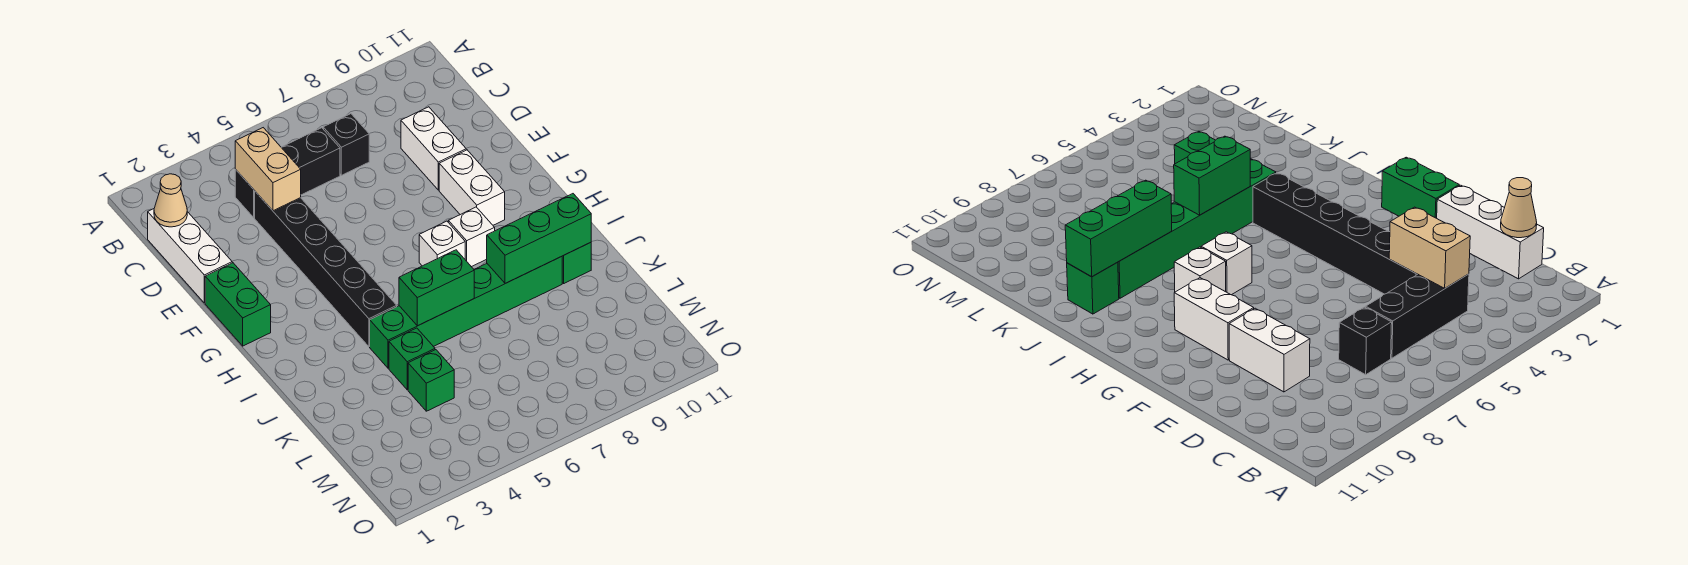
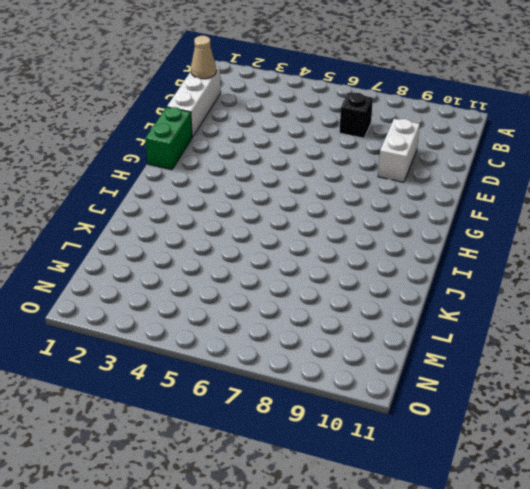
none -> black brick C4:C6 level 1
none -> black brick D4:I4 level 1
none -> white brick F9:G9 level 1

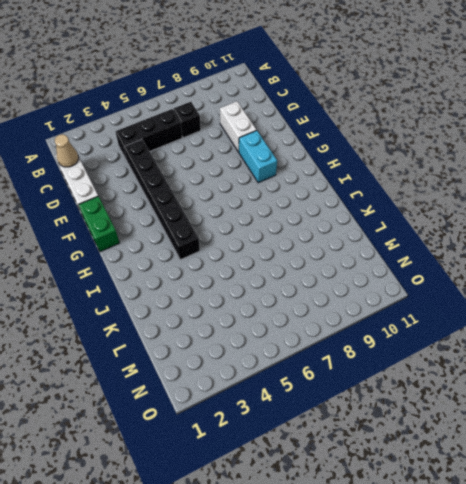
cyan brick F9:G9 level 1 -> white brick F9:G9 level 1
none -> white brick H7 level 1
none -> white brick H8 level 1
none -> green brick J4:J9 level 1

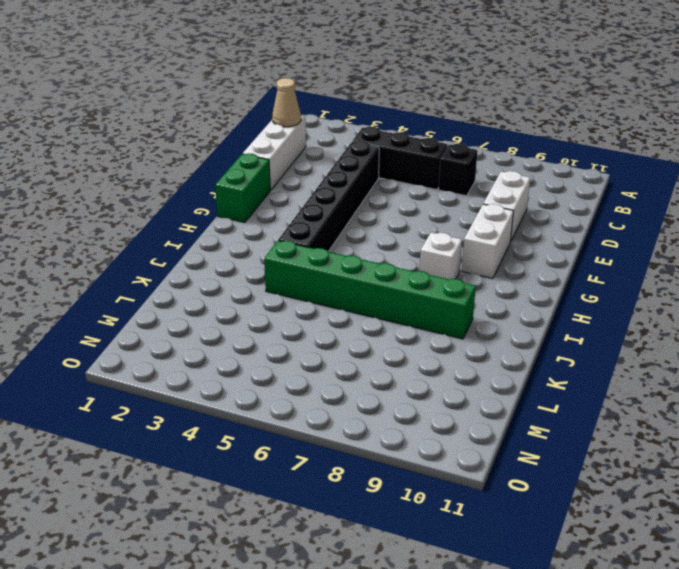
none -> white brick H7 level 1
none -> green brick J10 level 1
none -> green brick K4 level 1

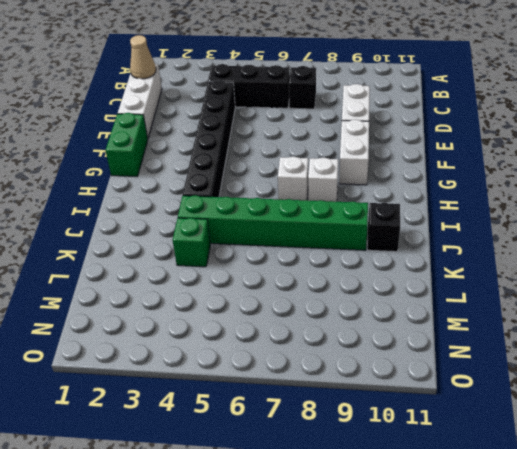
black brick J10 level 1 -> green brick J10 level 1
none -> green brick L4 level 1
none -> tan brick C4:D4 level 2
none -> green brick J5:J6 level 2

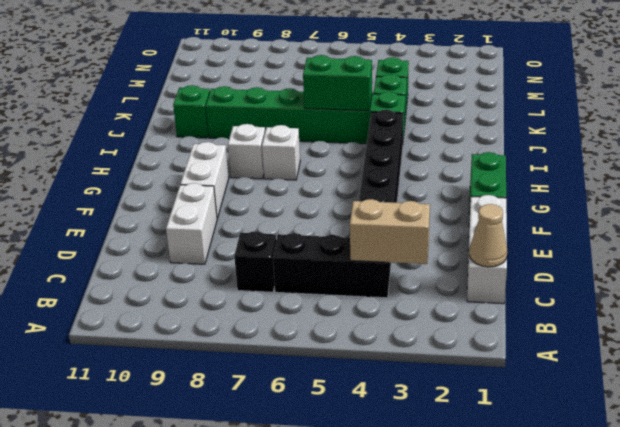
tan brick C3:C4 level 2 -> tan brick C4:D4 level 2
none -> green brick J8:J10 level 2

